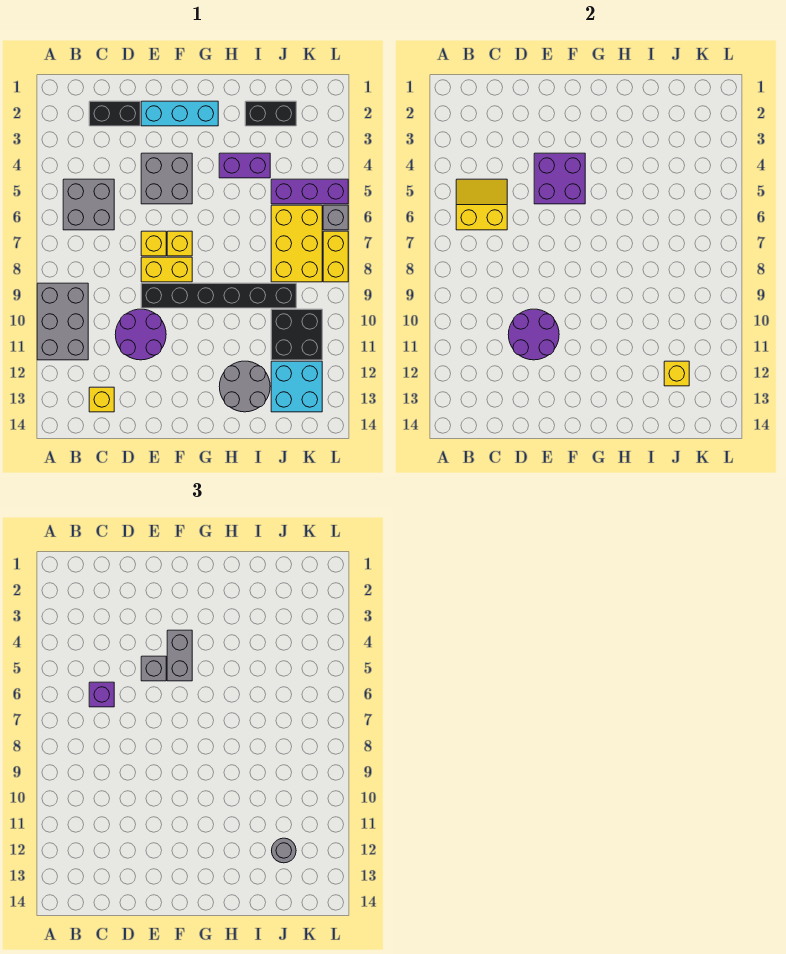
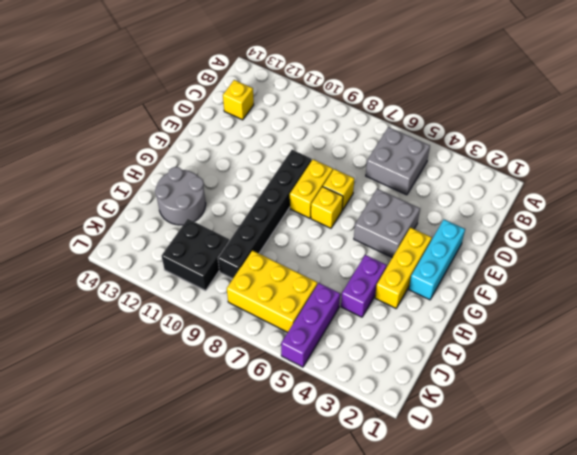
yellow brick F3:H3 level 1 -> none
none -> grey brick A9:B11 level 1
none -> black brick C2:D2 level 1
none -> purple round brick D10:E11 level 1

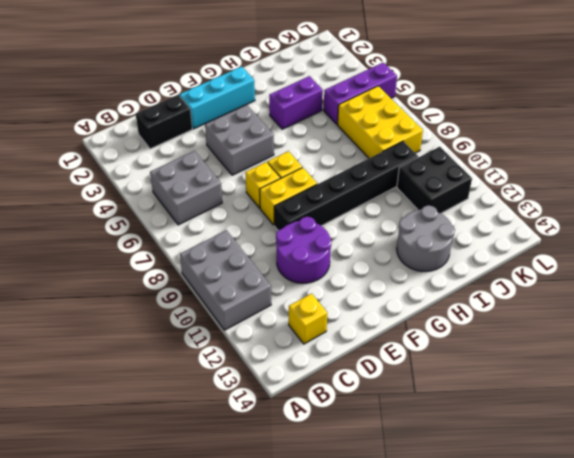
none -> black brick I2:J2 level 1
none -> cyan brick J12:K13 level 1
none -> grey brick L6 level 1

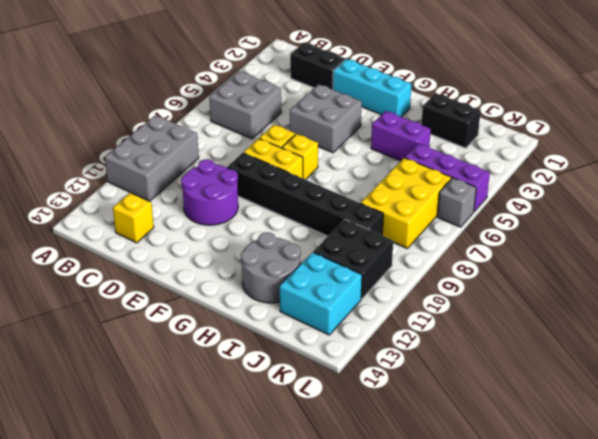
none -> yellow brick L7:L8 level 1
none -> yellow slope B5:C6 level 2 top 6
none -> purple round brick D10:E11 level 2

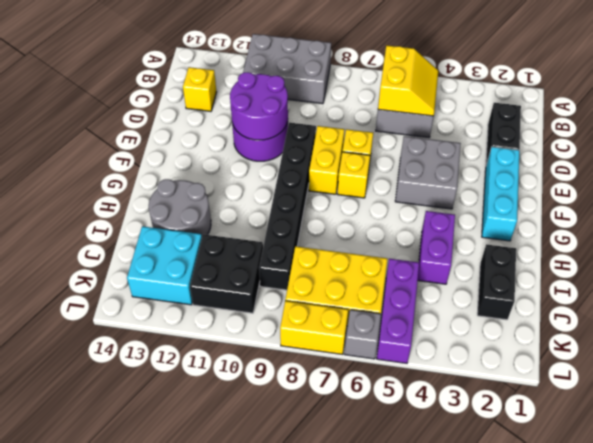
none -> purple brick E4:F5 level 2
none -> yellow brick J12 level 2
none -> purple brick C6 level 3

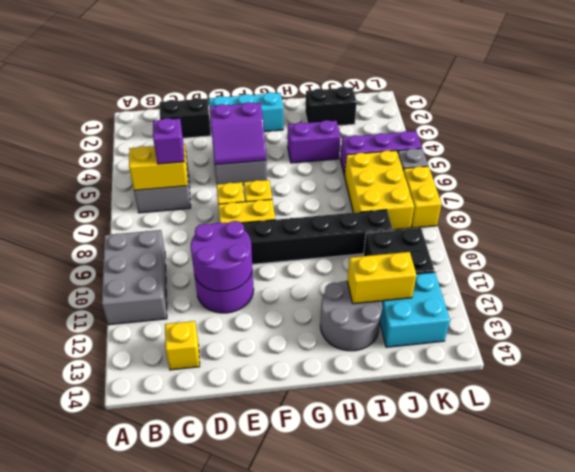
purple slope E4:F5 level 2 top 4 -> purple brick E4:F5 level 2
yellow brick I12:J12 level 2 -> yellow brick J12 level 2
none -> grey brick E5 level 3
none -> grey brick F4:F5 level 3
none -> grey round brick J12 level 3

